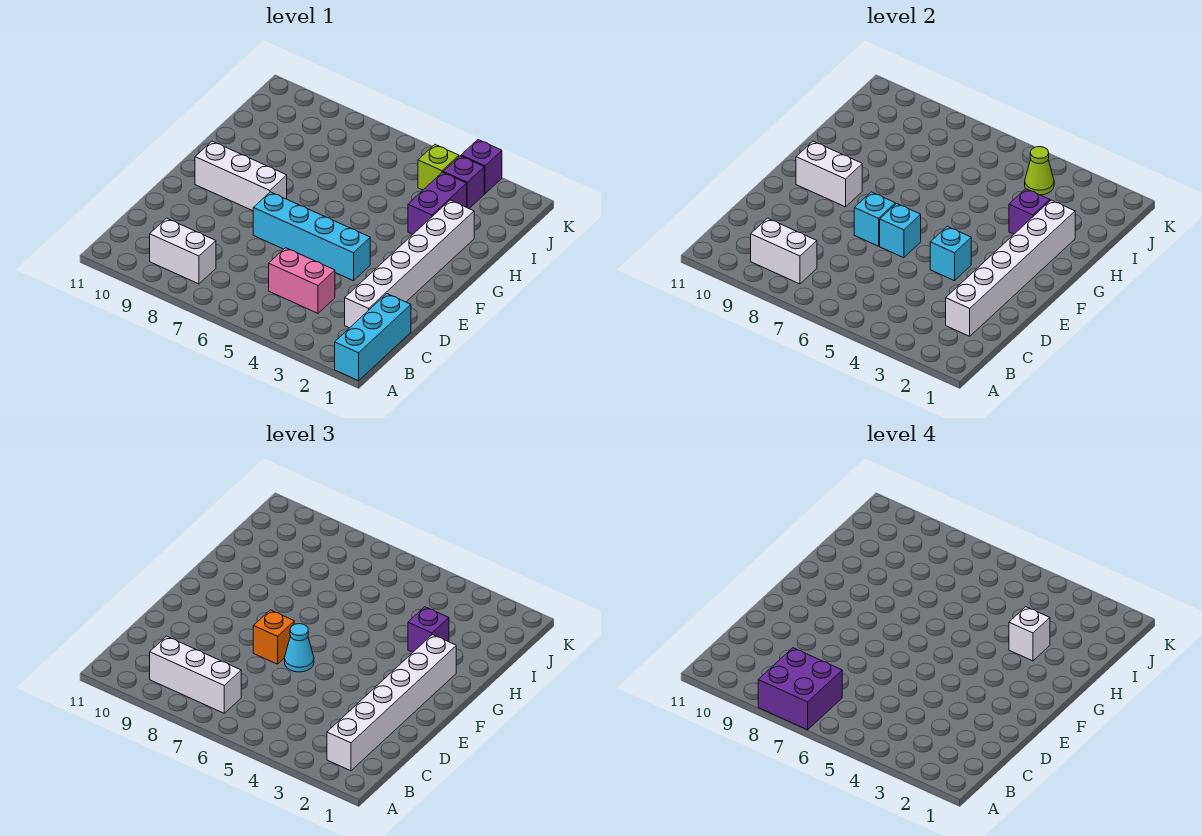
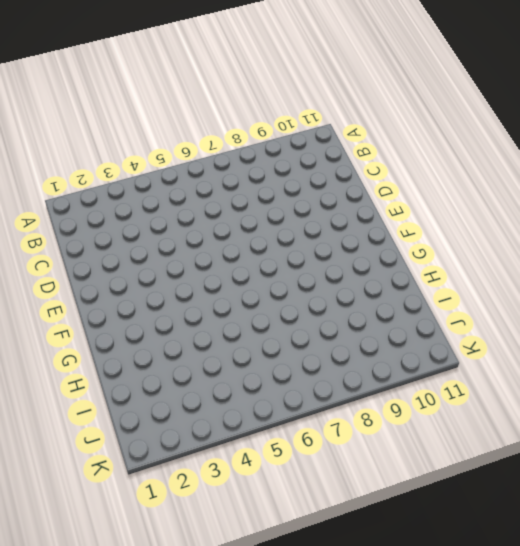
none -> cyan brick A1:C1 level 1
none -> white brick B8:B9 level 1
none -> white brick C2:H2 level 1

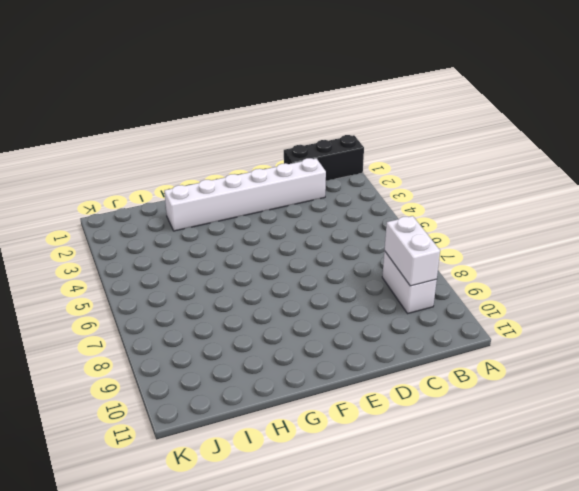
black brick A1:C1 level 1 -> cyan brick A1:C1 level 1
none -> pink brick C4:C5 level 1
none -> cyan brick E4:E7 level 1
none -> white brick F8:F10 level 1

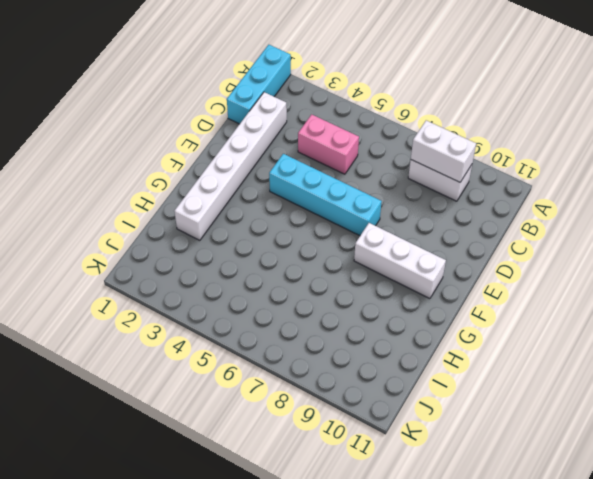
none -> purple brick H3:I3 level 1
none -> purple brick J3 level 1
none -> lime brick J4 level 1

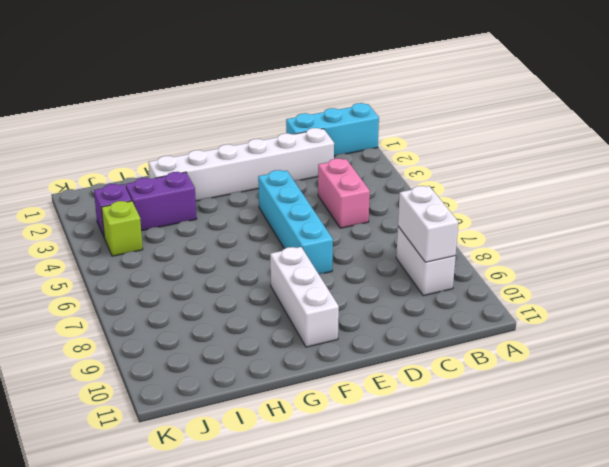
none -> purple brick K3 level 1
none -> white brick C2:H2 level 2
none -> cyan brick E4 level 2

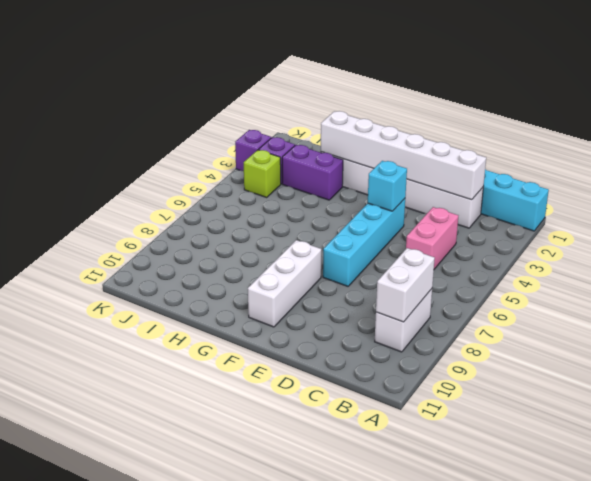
none -> cyan brick E6 level 2
none -> cyan brick E7 level 2
none -> white brick F9:F10 level 2

